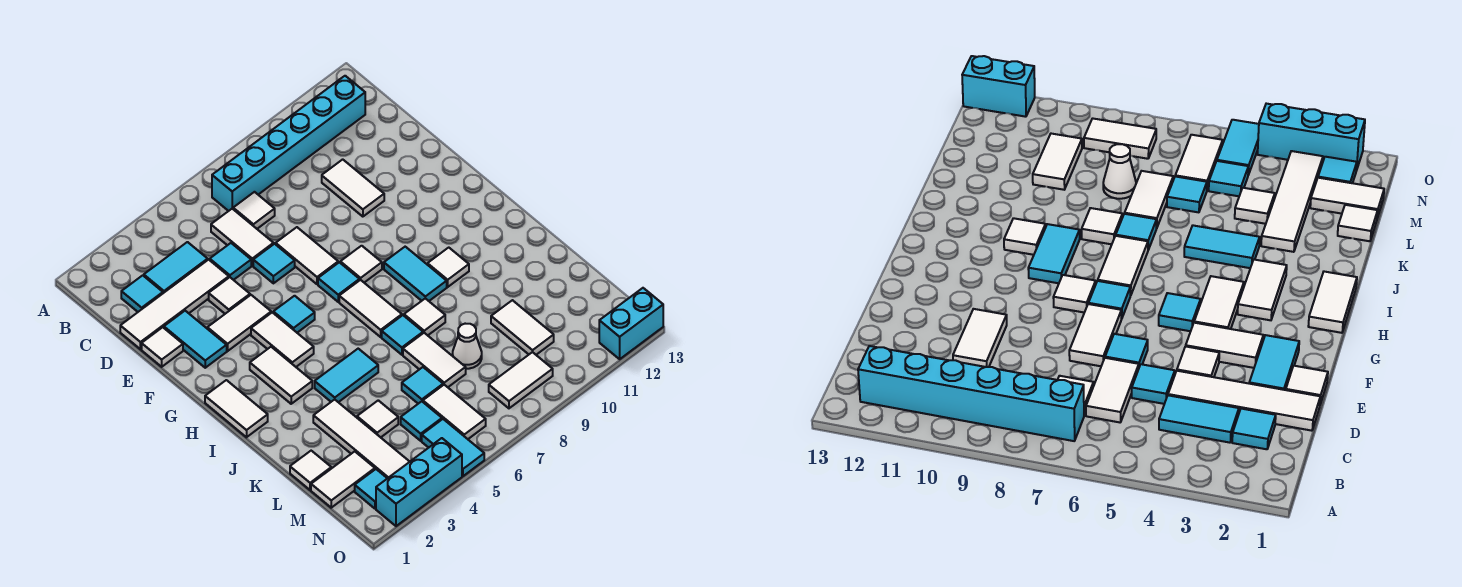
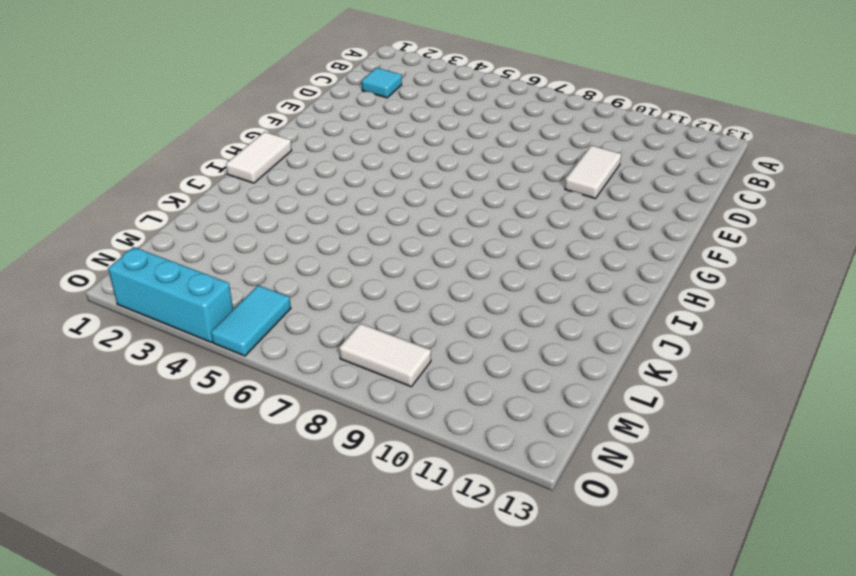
none -> cyan brick B7:B12 level 1
none -> cyan tile C3:C4 level 1
none -> white tile C6:D6 level 1
none -> white tile C7 level 1

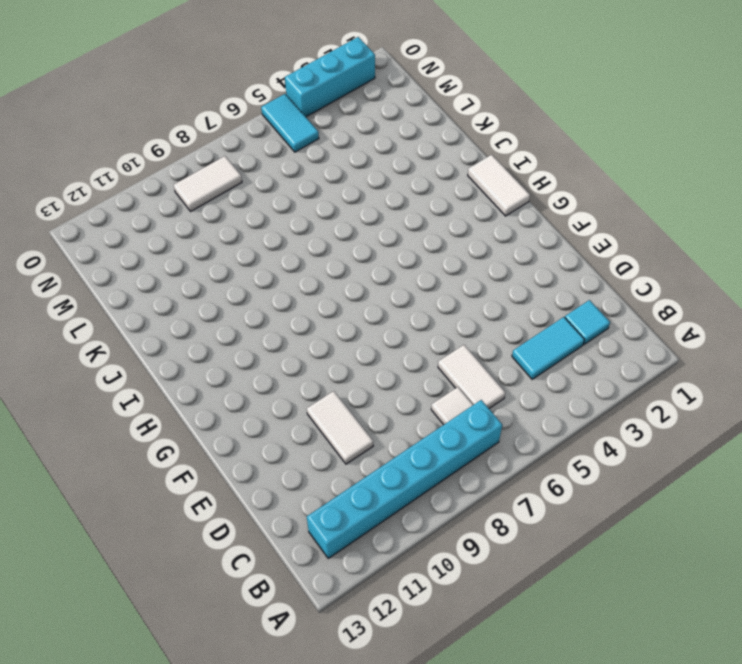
none -> white tile D1:D4 level 1
none -> cyan tile D5 level 1
none -> white tile E1 level 1
none -> cyan tile E2:F2 level 1

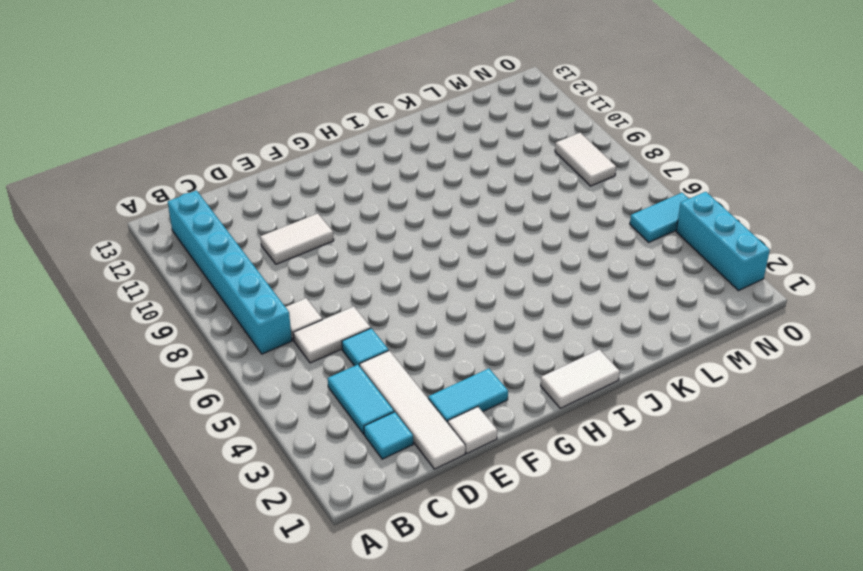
none -> white tile E4 level 1
none -> cyan tile E6 level 1
none -> white tile E7:F7 level 1
none -> white tile F3:F4 level 1

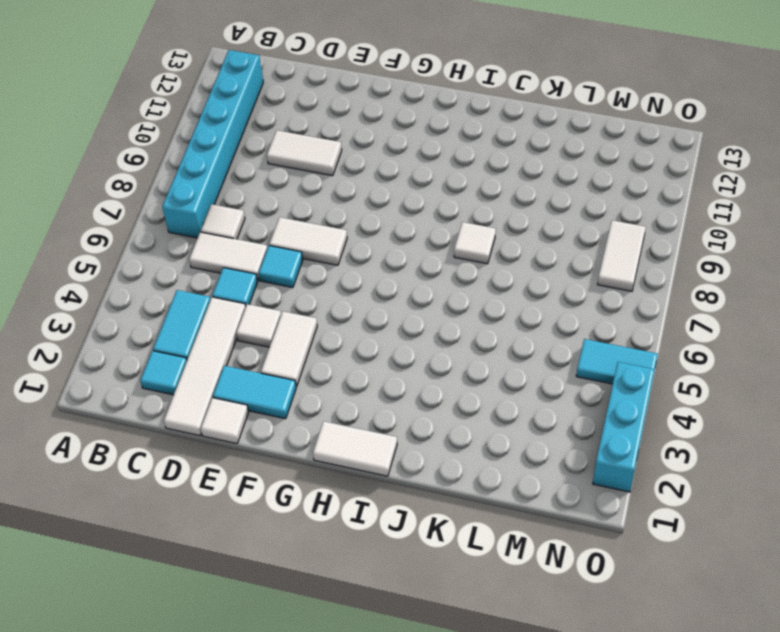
none -> white tile G4:H4 level 1
none -> cyan tile G5 level 1
none -> cyan tile G7 level 1
none -> white tile G8 level 1

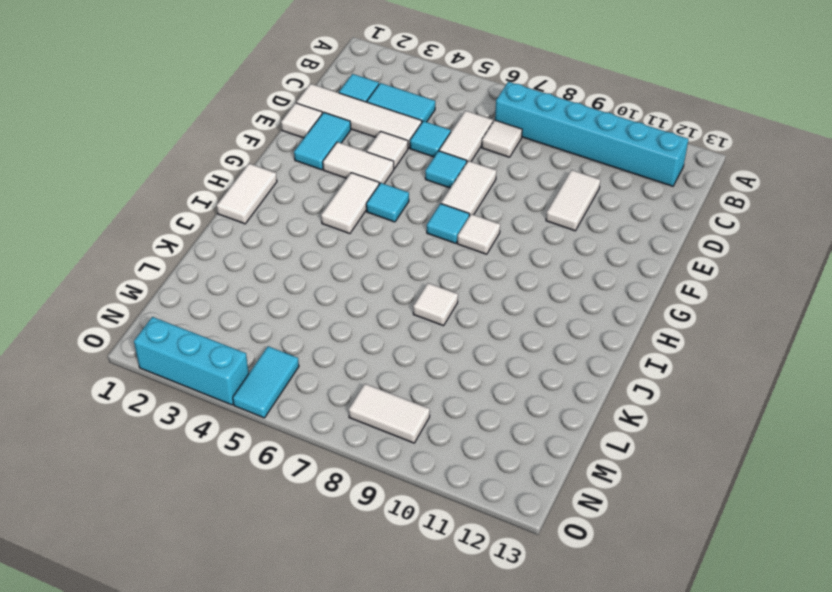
none -> white tile H3:I3 level 1
none -> white tile H7:I7 level 1
none -> cyan tile H9:I9 level 1
none -> white tile I10 level 1

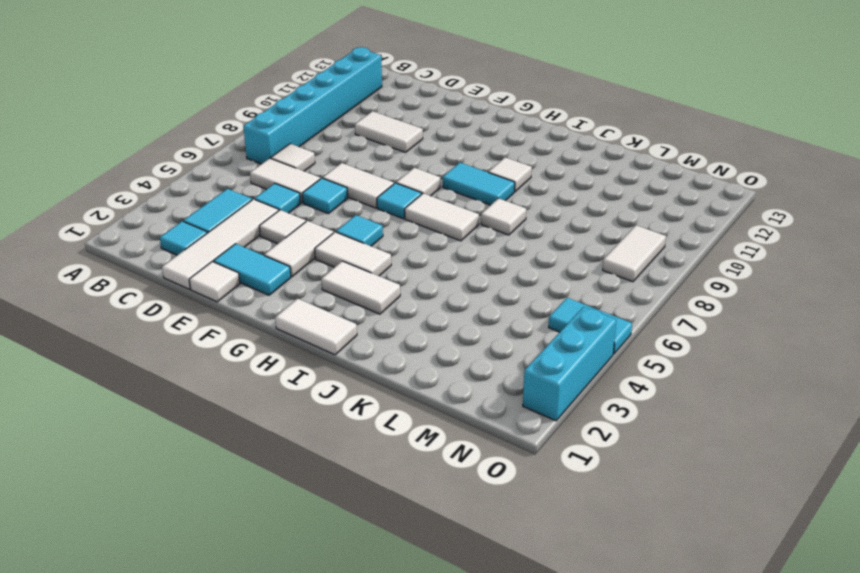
none -> cyan tile J4:J5 level 1
none -> cyan tile J7 level 1
none -> white tile K3:N3 level 1
none -> white tile K7:L7 level 1

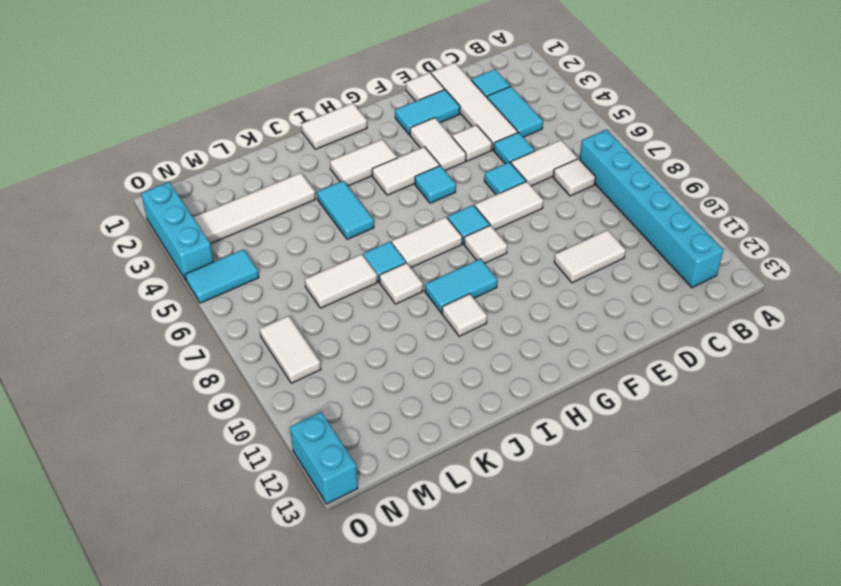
none -> white tile L1 level 1
none -> white tile L4 level 1
none -> cyan tile L6 level 1
none -> white cone L8 level 1

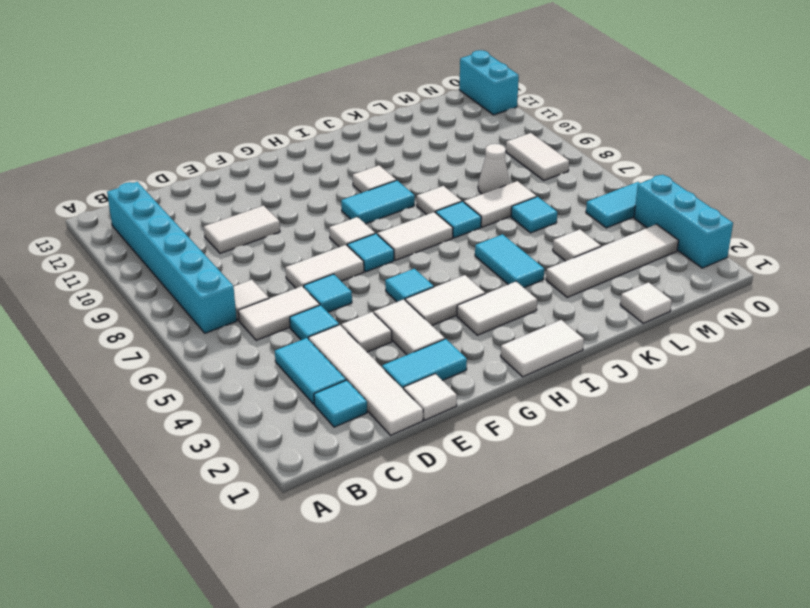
none -> white tile L10:M10 level 1
none -> white tile M1:M2 level 1
none -> cyan tile M5 level 1
none -> white tile M6:N6 level 1

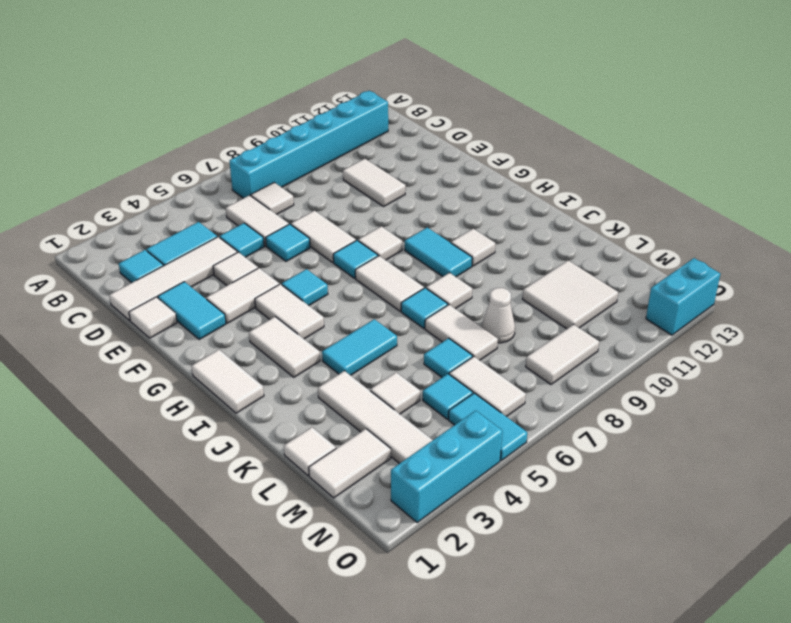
white tile L10:M11 level 1 -> white tile L10:M10 level 1
none -> cyan tile N2 level 1

